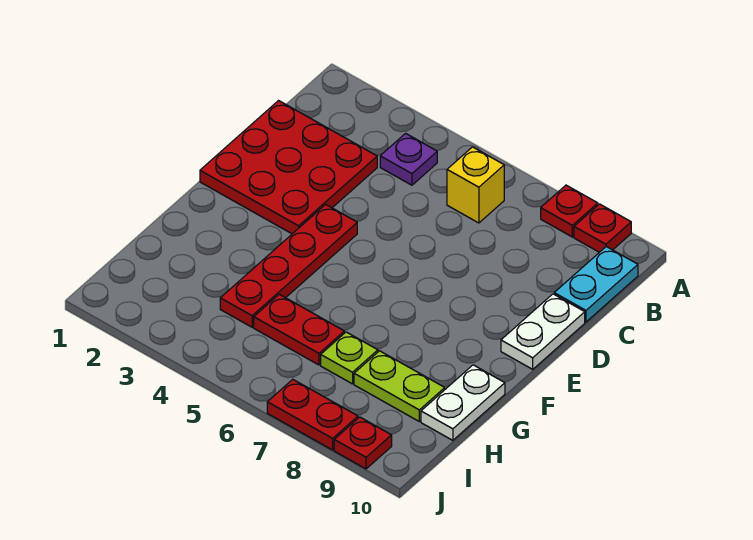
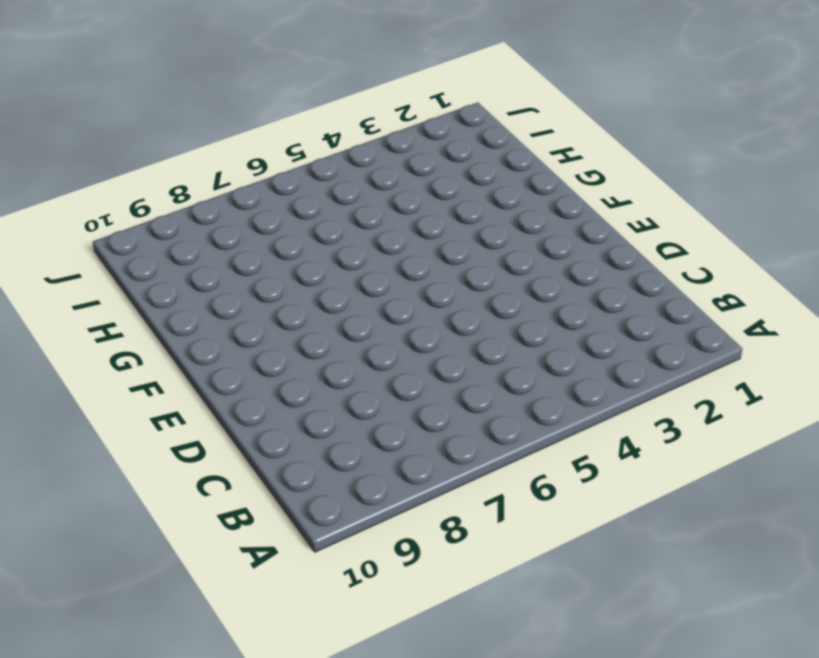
none -> red plate A8 level 1
none -> red plate A9 level 1
none -> purple plate B4 level 1

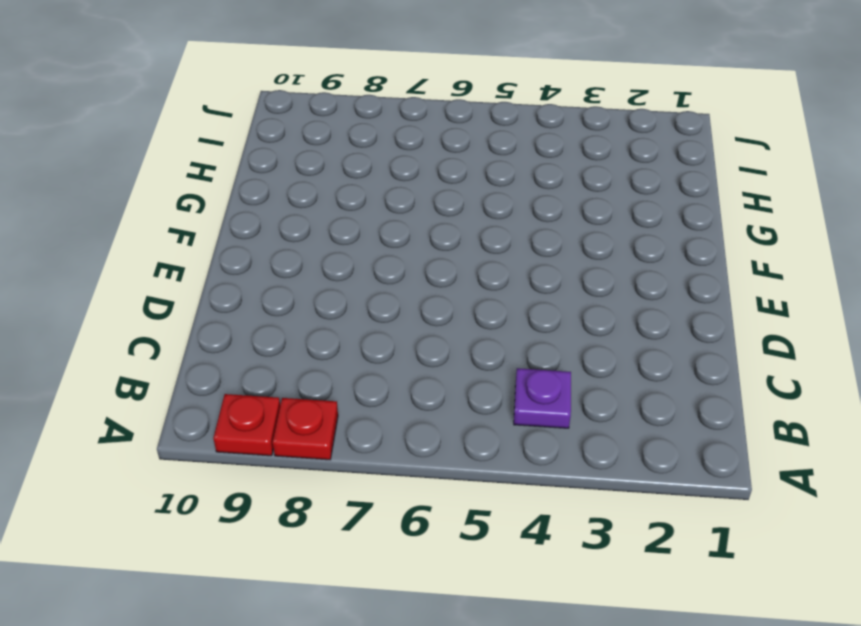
none -> yellow brick B6 level 1
none -> cyan plate B10:C10 level 1
none -> red plate C1:E3 level 1

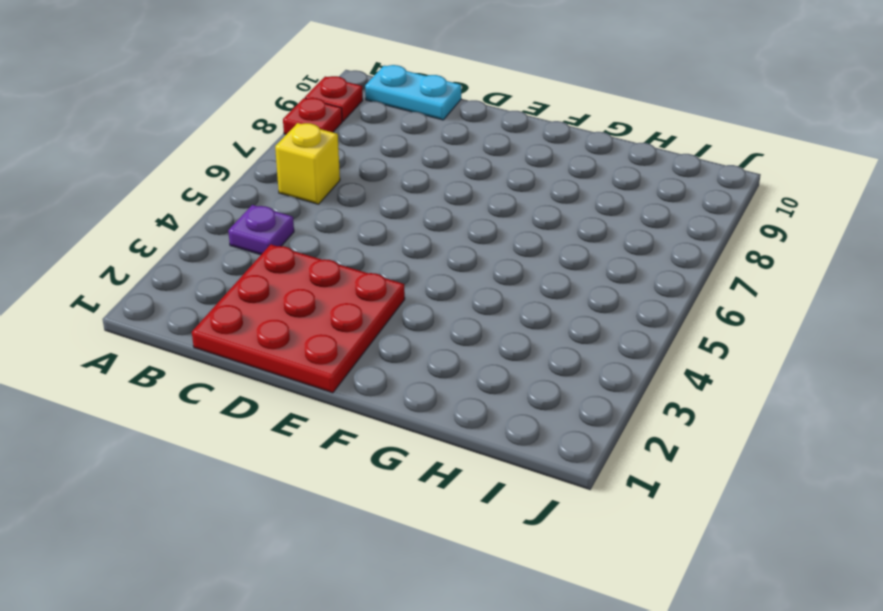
none -> white plate D10:E10 level 1
none -> red plate E4:H4 level 1
none -> white plate G10:H10 level 1

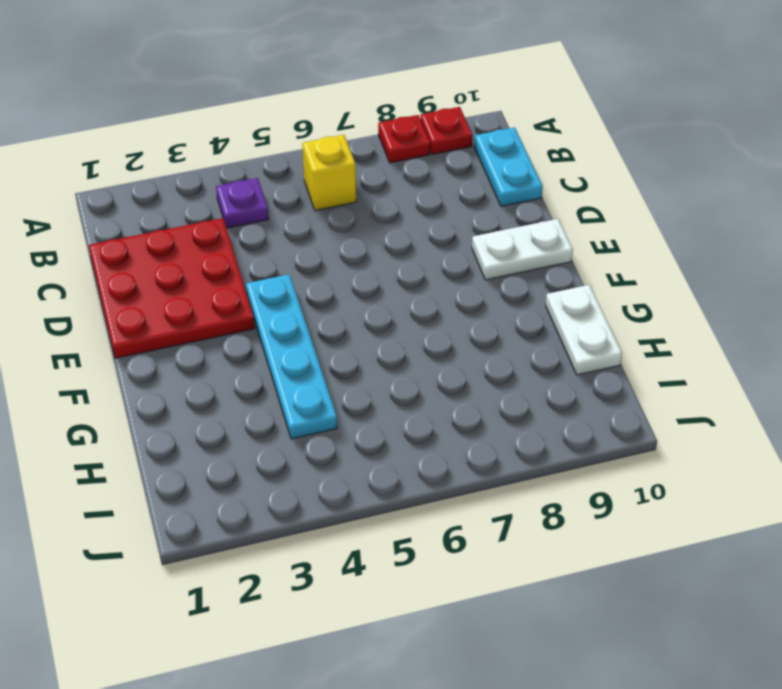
cyan plate E4:H4 level 1 -> red plate E4:H4 level 1
white plate E9:E10 level 1 -> white plate D10:E10 level 1
none -> red plate H5:H6 level 1
none -> lime plate H7 level 1
none -> lime plate H8:H9 level 1

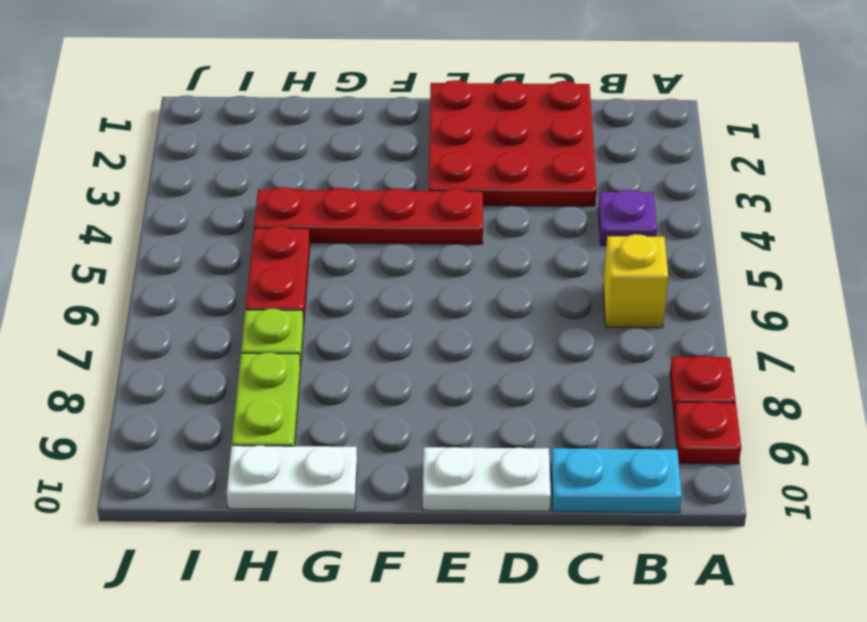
none -> red plate J7:J8 level 1
none -> red plate J9 level 1

